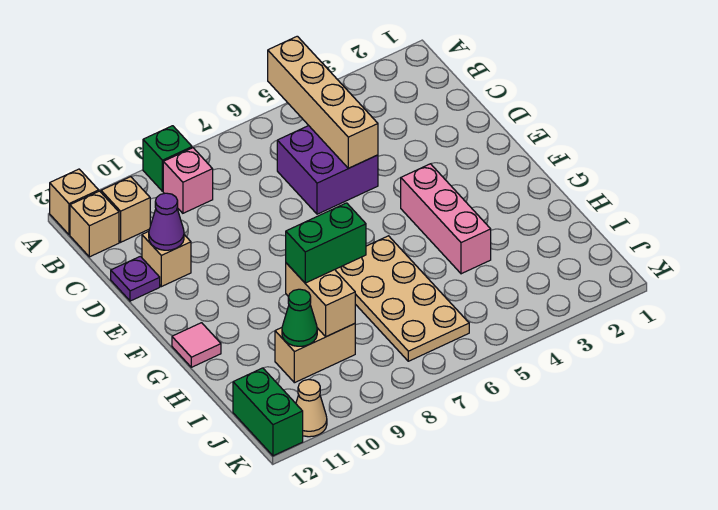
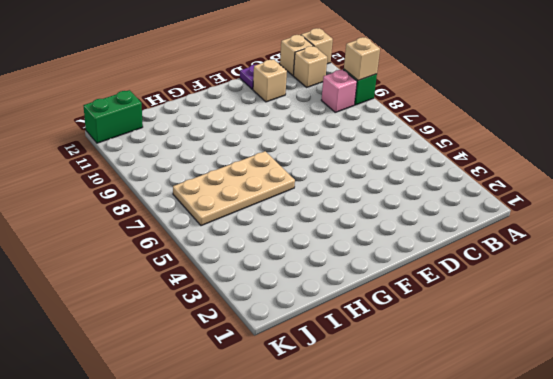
tan brick A9 level 2 -> none
none -> purple brick C5:D6 level 1
none -> pink brick F4:H4 level 1
none -> pink tile G12 level 1

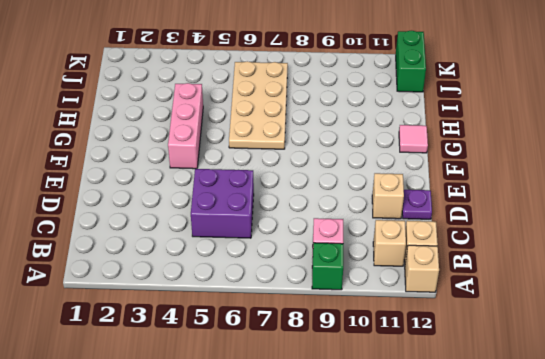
none -> tan brick I9:I10 level 1
none -> tan cone K11 level 1
none -> tan brick A5:D5 level 2

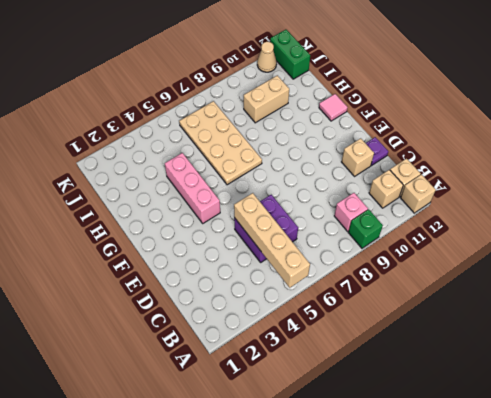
none -> purple cone D11 level 2
none -> tan brick H9:I9 level 2
none -> green cone I10 level 2

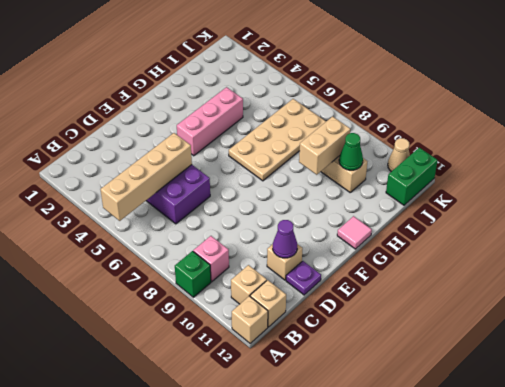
none -> green brick H8:H9 level 3

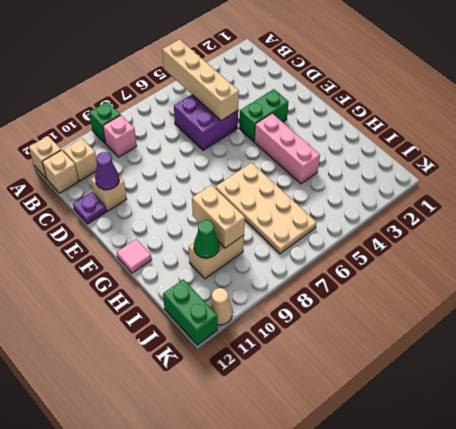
green brick E3:E4 level 1 -> green brick H8:H9 level 3

